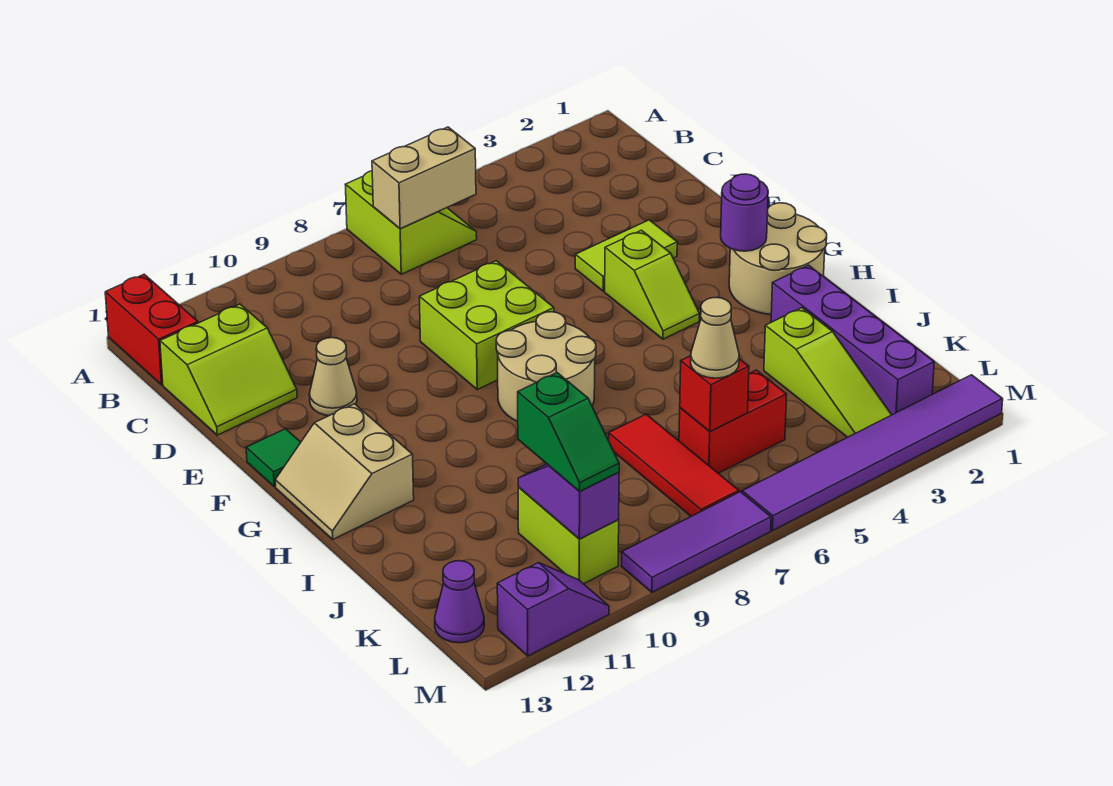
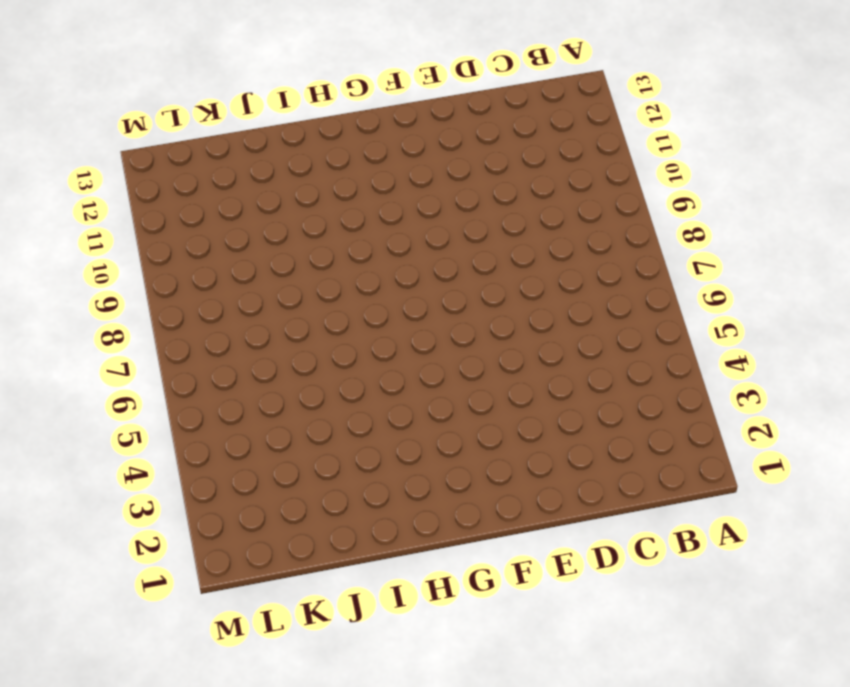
none -> lime slope A6:B7 level 1 top 7
none -> red brick A13:B13 level 1
none -> lime slope C12:D13 level 1 top C

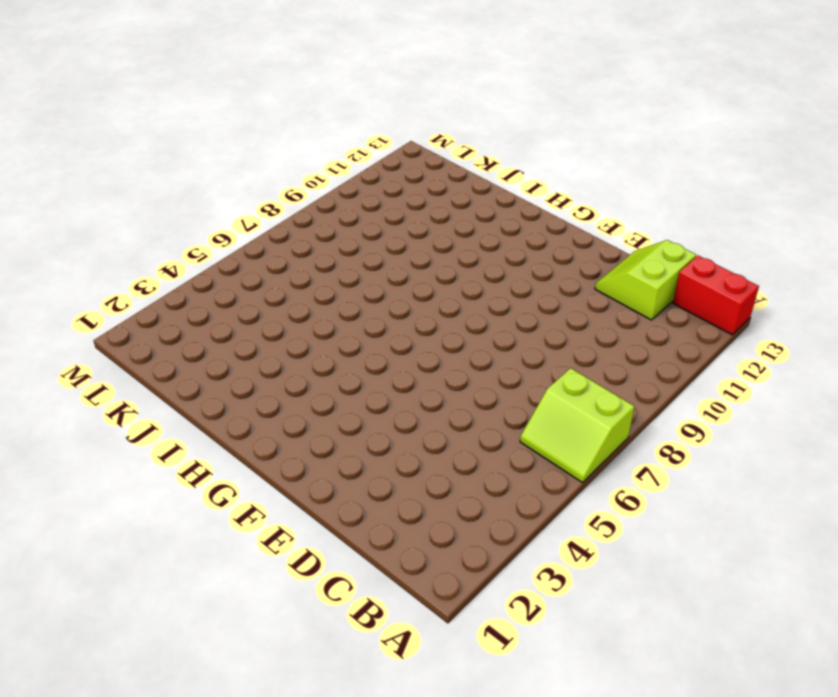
none -> lime tile E3:E4 level 1
none -> lime brick E7:F8 level 1
none -> tan cone E11 level 1

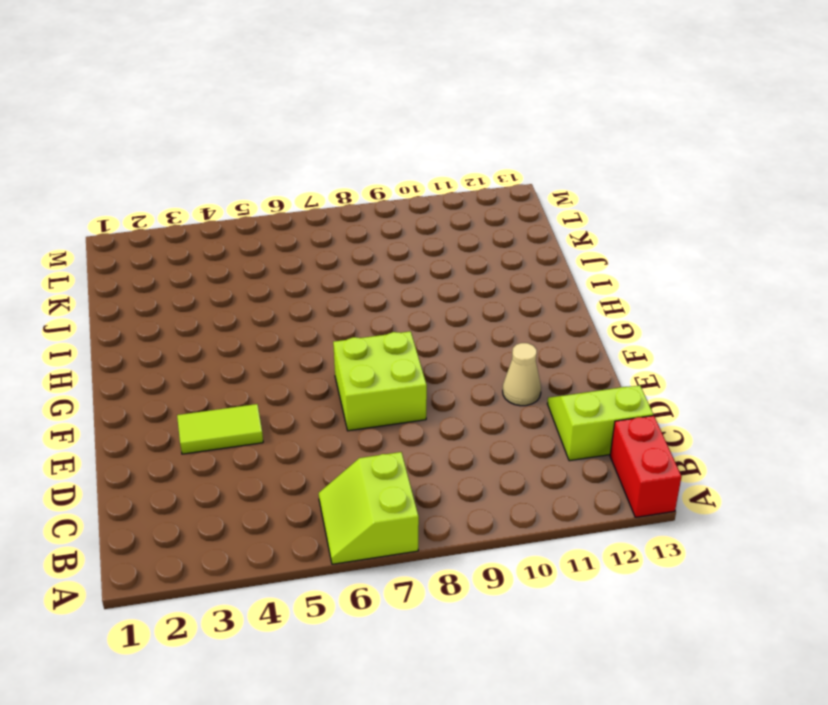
none -> lime slope F4:G4 level 1 top F
none -> green tile F13 level 1
none -> tan round brick G1:H2 level 1

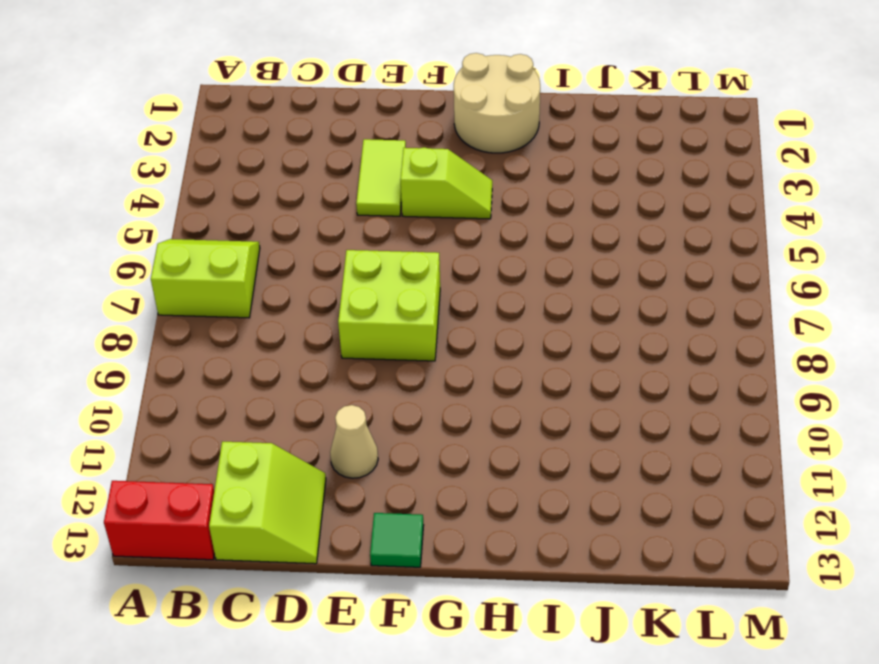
none -> tan round brick G7:H8 level 1
none -> tan slope G12:H13 level 1 top 12
none -> purple brick I2:L2 level 1

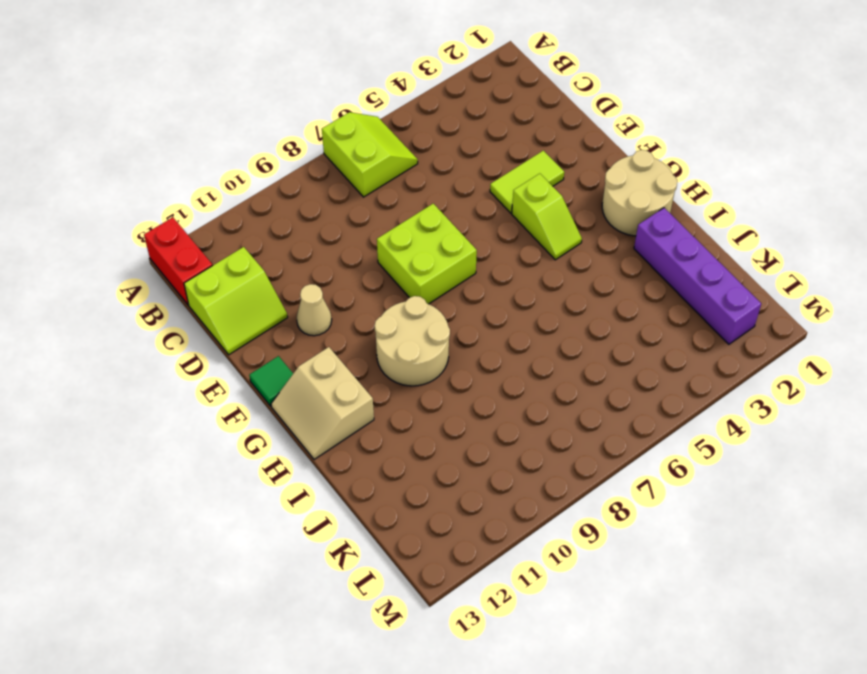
tan round brick G9:H10 level 1 -> tan round brick G7:H8 level 1
none -> lime slope J3:L3 level 1 top J
none -> red tile J7:L7 level 1
none -> red brick K5:K6 level 1

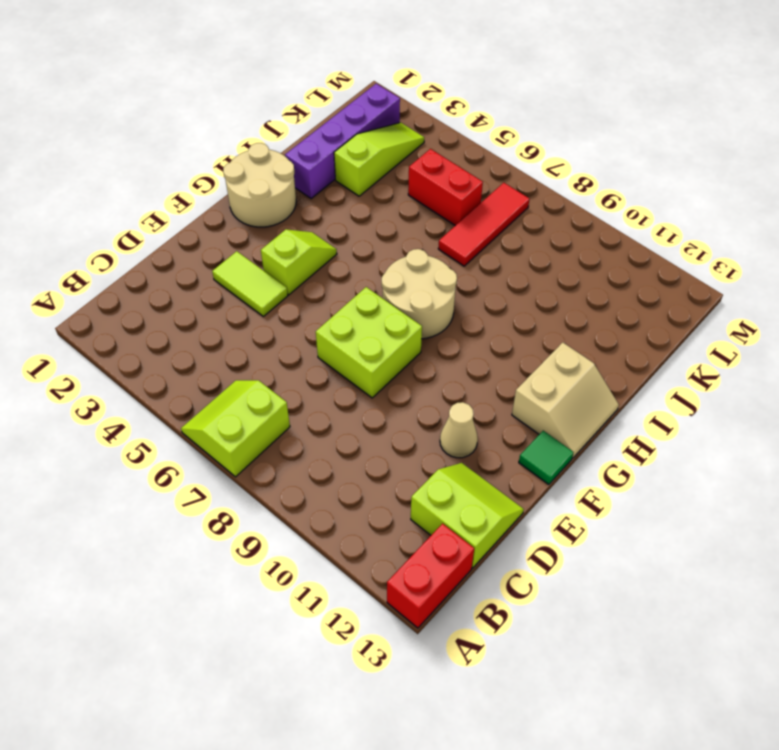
none -> lime brick K10:L10 level 1
none -> purple cone L13 level 1
none -> purple tile M1:M6 level 1

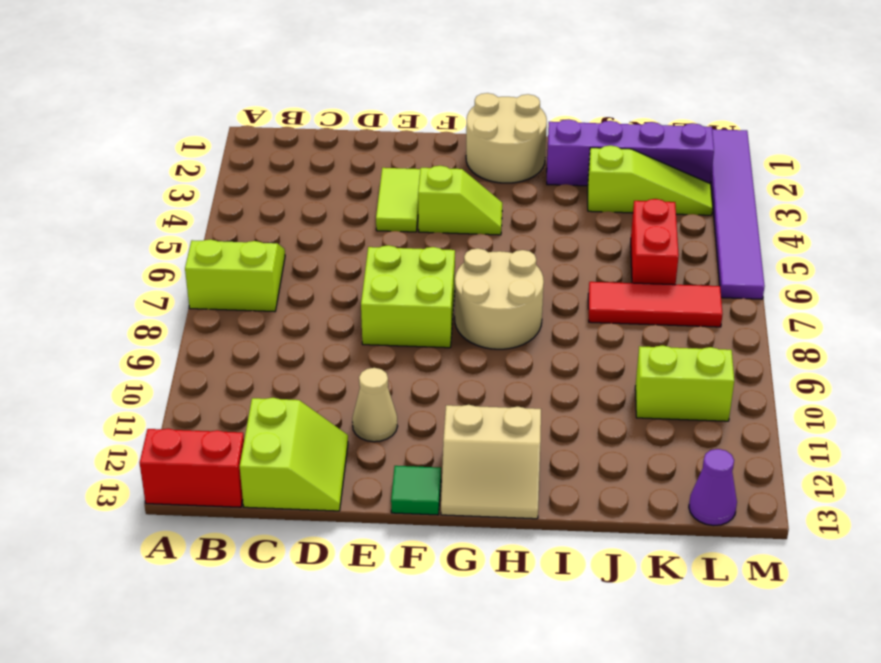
none -> purple tile M7:M9 level 1
none -> purple slope M11:M12 level 1 top 12
none -> tan brick B6:B7 level 2

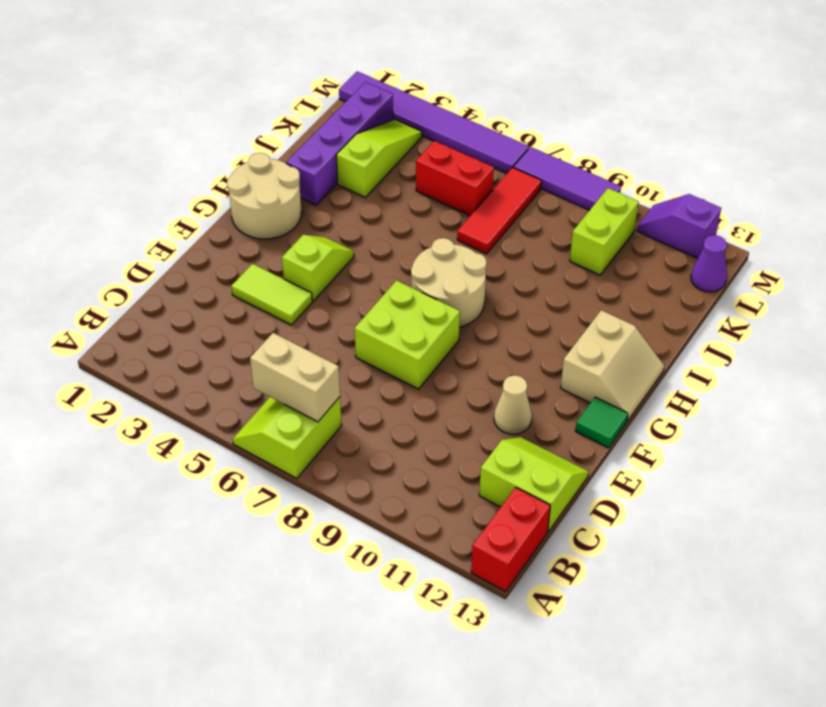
none -> purple round brick G2 level 2
none -> red brick K6 level 2
none -> purple slope K10:L10 level 2 top L

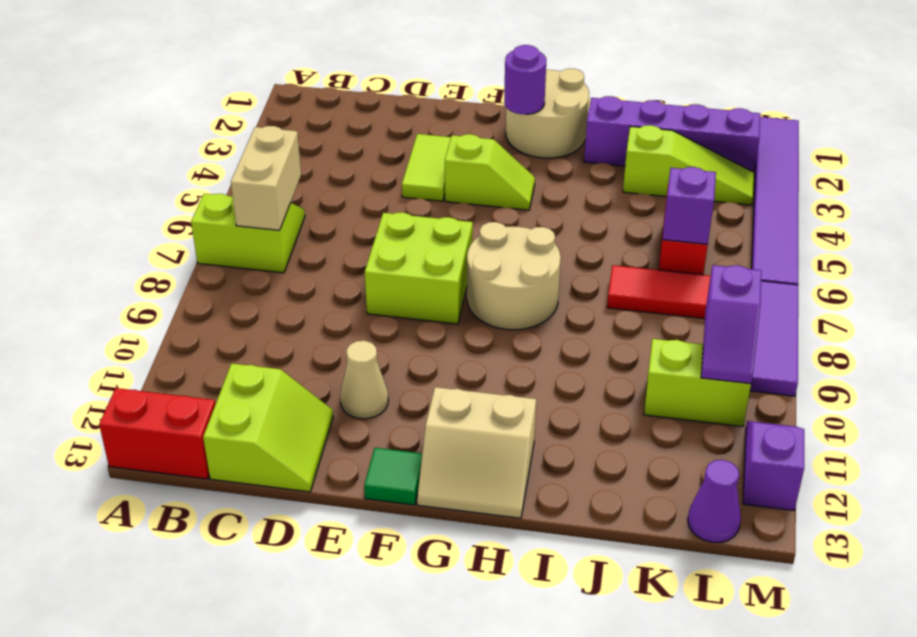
purple brick K6 level 2 -> red brick K6 level 2
purple slope L9:L10 level 2 top 9 -> purple slope K10:L10 level 2 top L
none -> tan cone K6 level 3
none -> green slope K10:L10 level 3 top K

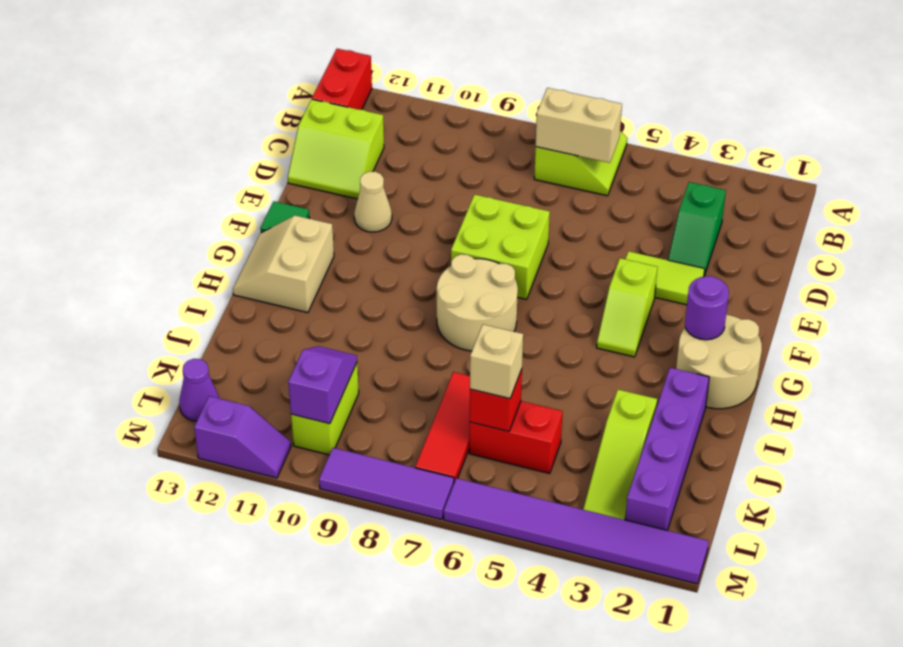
green slope C3:D3 level 1 top C -> green slope K10:L10 level 3 top K
tan brick K6 level 3 -> tan cone K6 level 3

